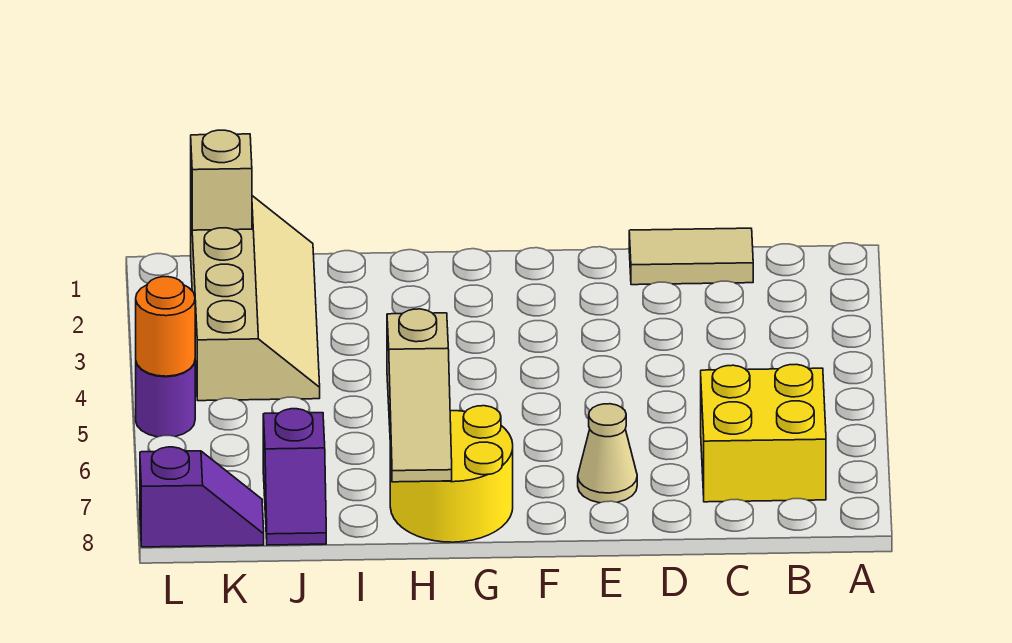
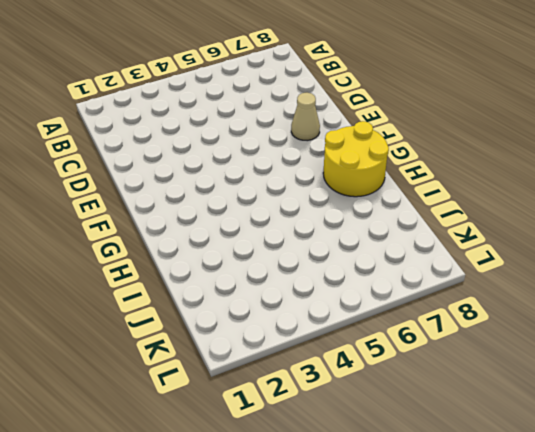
none -> yellow brick B6:C7 level 1
none -> tan tile C1:D1 level 1

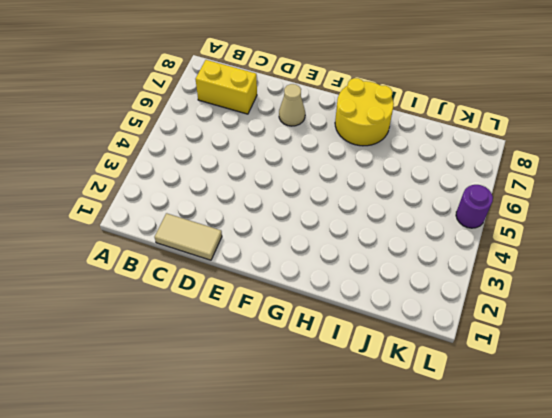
yellow brick B7:C7 level 1 -> yellow brick B6:C7 level 1
none -> tan slope J1:K4 level 1 top K
none -> purple slope J7:J8 level 1 top 7

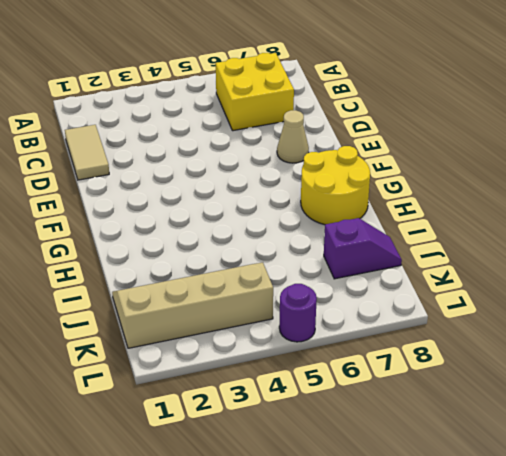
none -> purple slope K8:L8 level 1 top L
none -> tan slope H6:H8 level 2 top 6

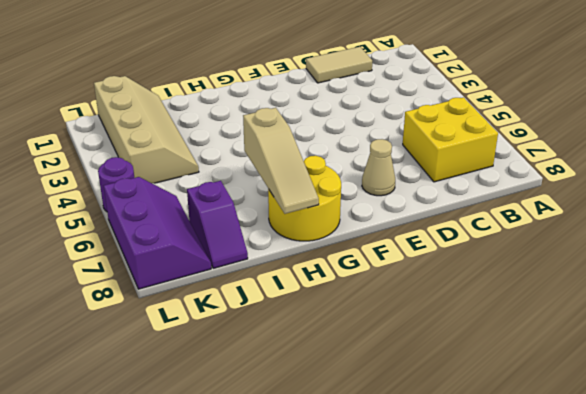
purple slope K6:L8 level 1 top L -> purple slope K8:L8 level 1 top L
none -> tan brick K1 level 2
none -> orange round brick L5 level 2

